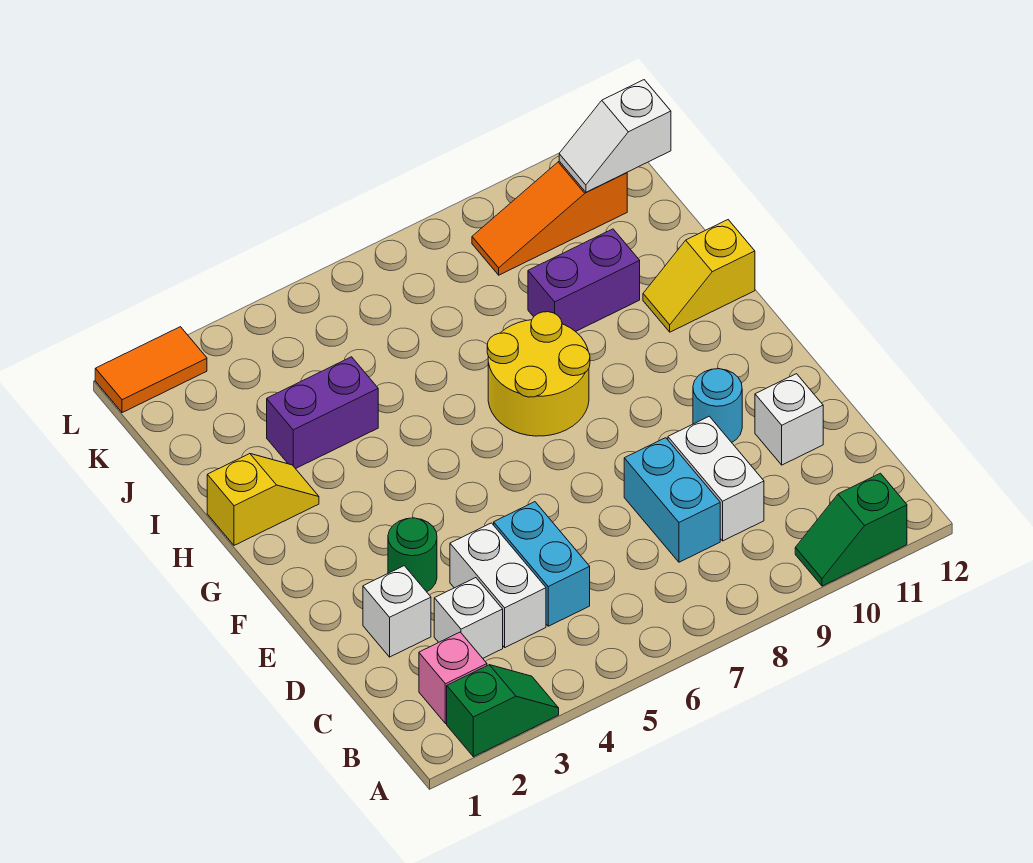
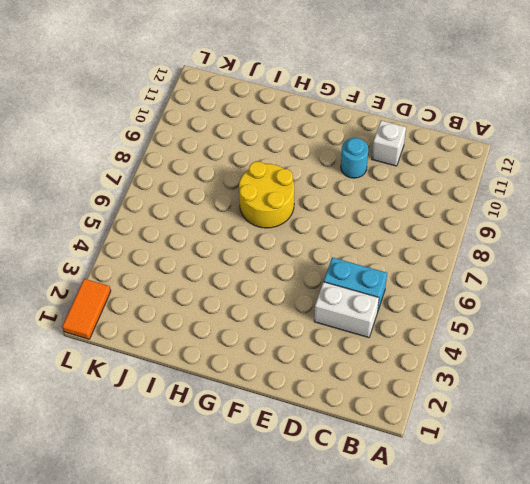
none -> green slope A2:A3 level 1 top 2
none -> green slope A10:A11 level 1 top 11
none -> pink brick B2 level 1

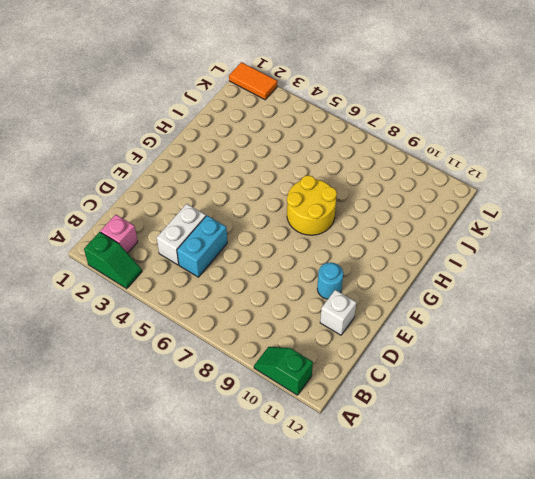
none -> white brick C3 level 1
none -> cyan brick C8:D8 level 1
none -> white brick C9:D9 level 1

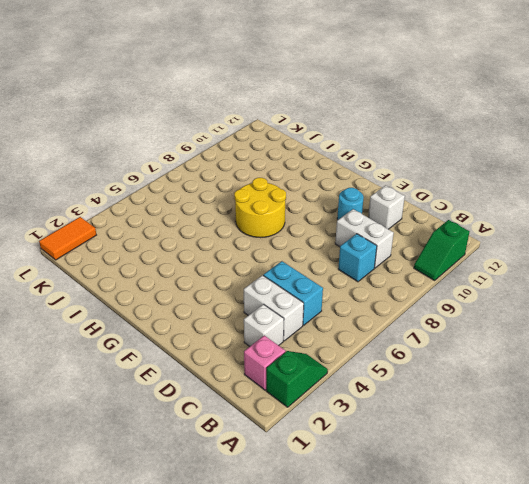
cyan brick C8 level 1 -> cyan brick C8:D8 level 1
none -> white brick D2 level 1
none -> green round brick E3 level 1
none -> yellow slope H1:H2 level 1 top 1

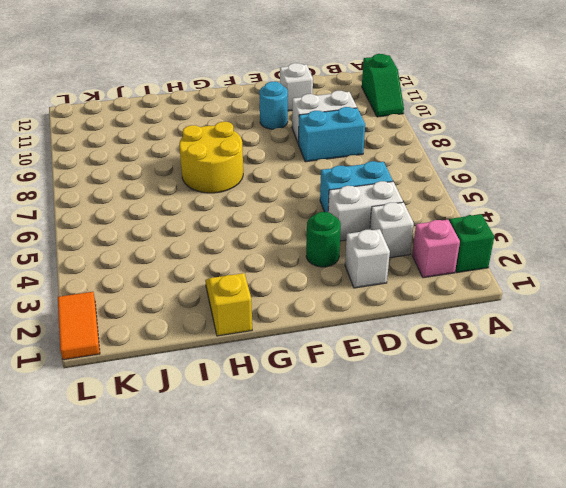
none -> yellow slope H11:H12 level 1 top 12
none -> purple brick I3:I4 level 1
none -> purple brick I9:I10 level 1

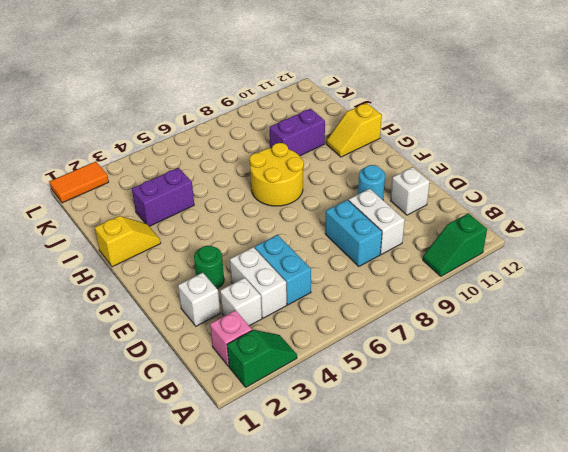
none -> orange slope K9:K11 level 1 top 11
none -> white slope K11:K12 level 2 top 12

